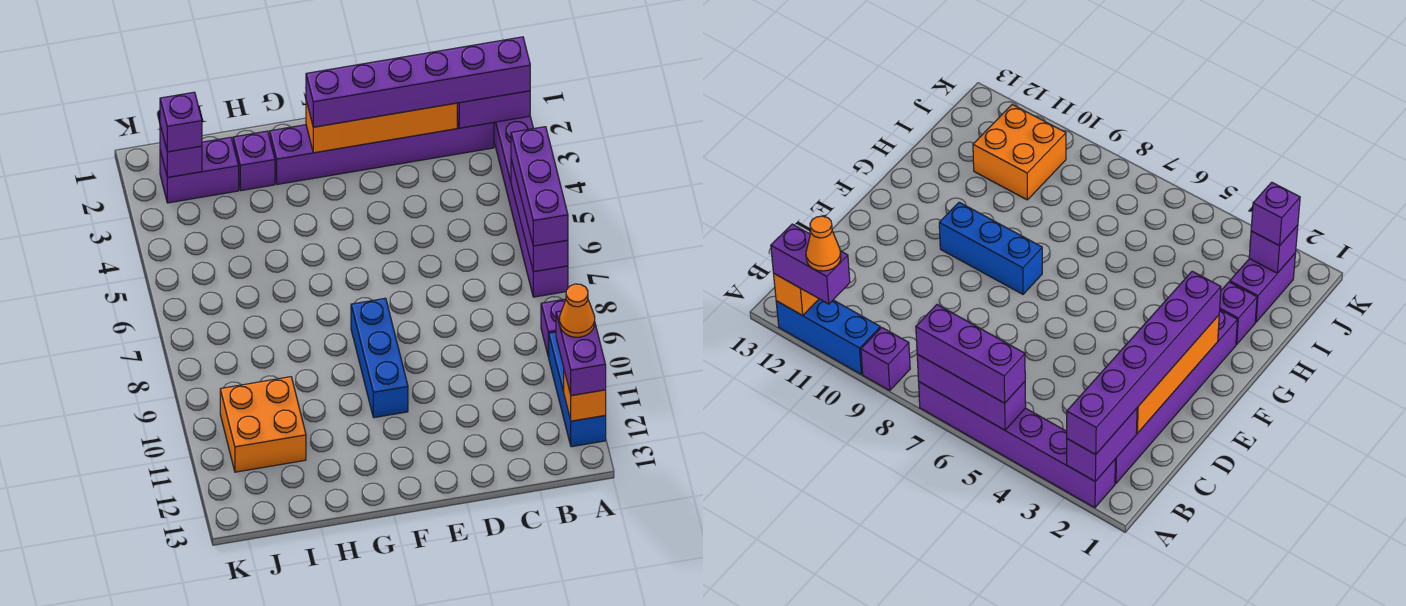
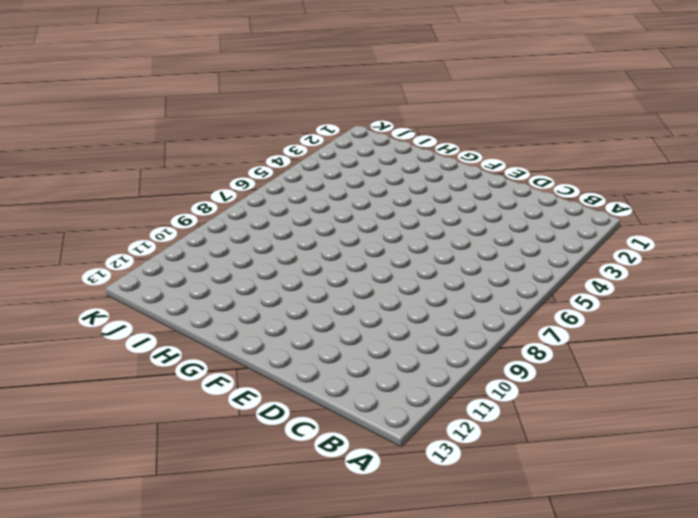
none -> purple brick A2:A7 level 1
none -> purple brick A9 level 1
none -> blue brick A10:A12 level 1

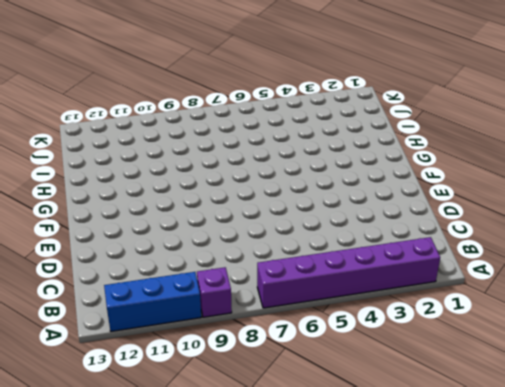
none -> purple brick B2:G2 level 1
none -> blue brick F8:F10 level 1
none -> purple brick H2 level 1

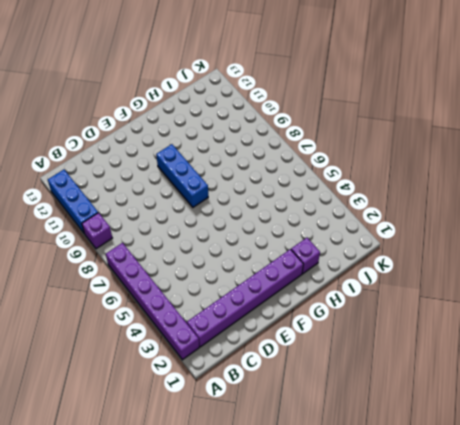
none -> purple brick I2:J2 level 1
none -> orange brick I10:J11 level 1
none -> purple brick A2:B2 level 2

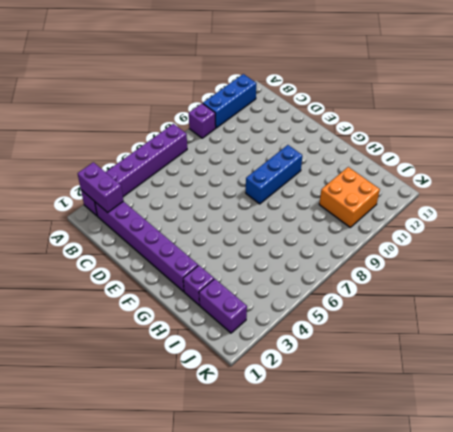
none -> purple brick A5:A7 level 2
none -> orange brick A12 level 2
none -> orange brick C2:F2 level 2

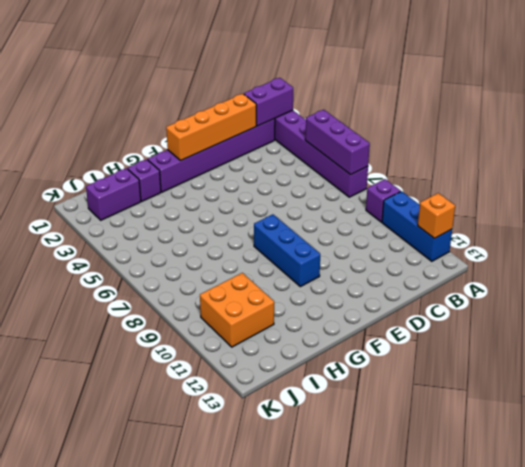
none -> purple brick J2 level 2
none -> purple brick A2:F2 level 3
none -> purple brick A5:A7 level 3

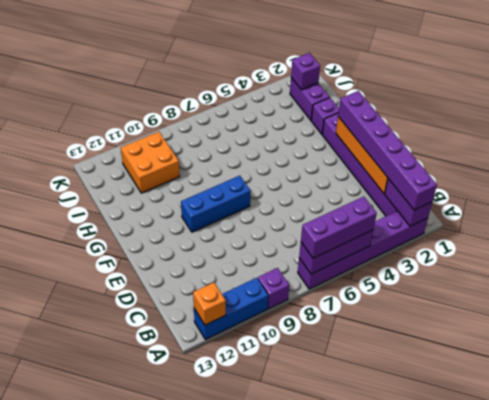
none -> purple brick A11:A12 level 3
none -> purple brick J2 level 3
none -> orange cone A11 level 4

